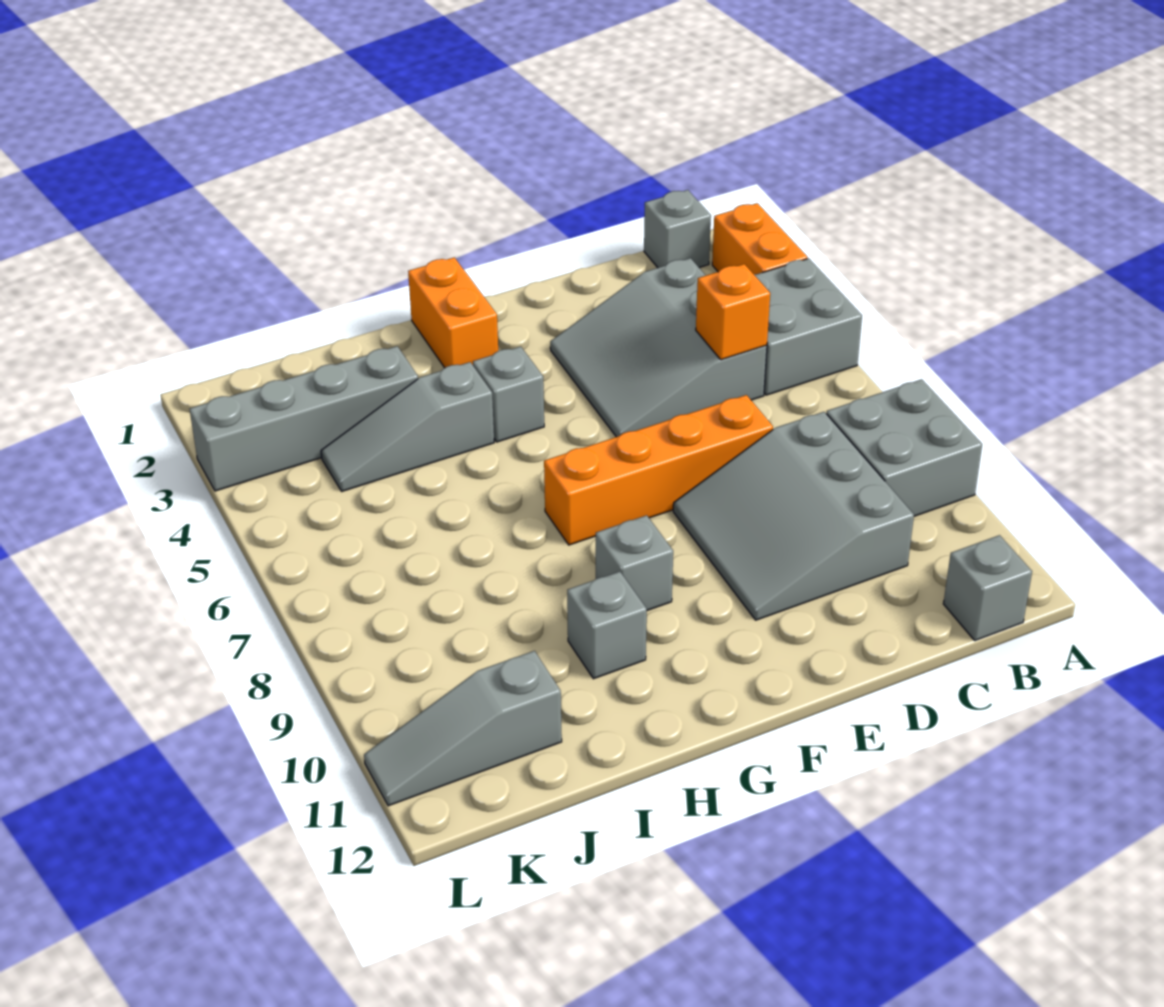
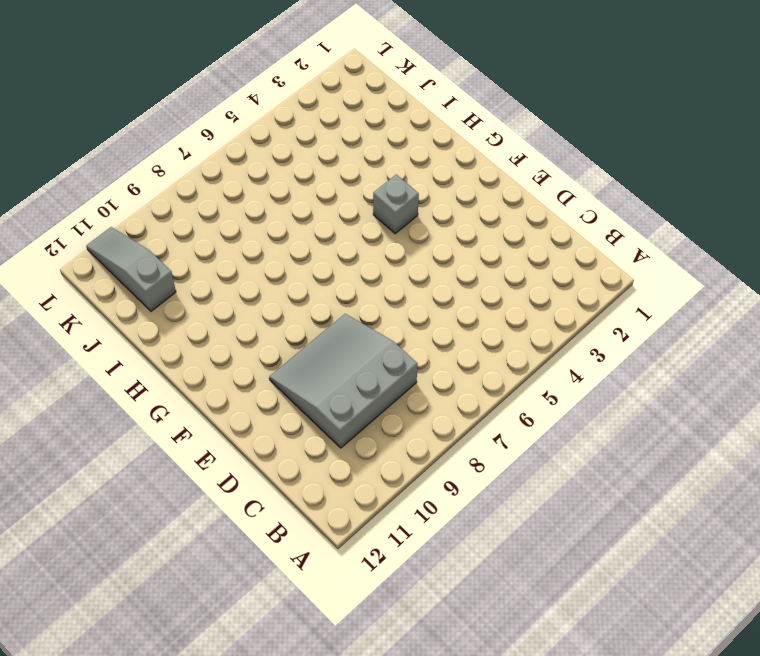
none -> orange brick A2:A3 level 1
none -> grey brick A4:B5 level 1
none -> grey brick A8:B9 level 1

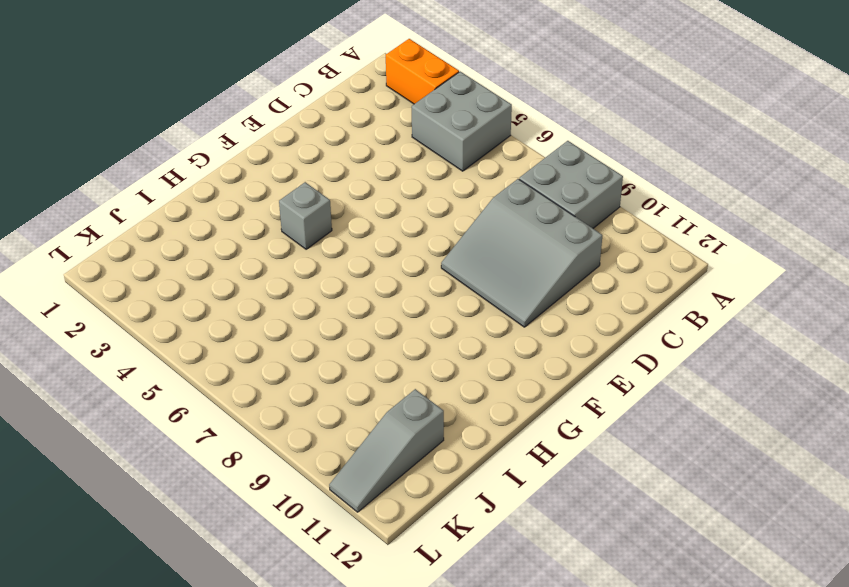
none -> grey brick B1 level 1
none -> grey brick B12 level 1
none -> grey slope C3:E5 level 1 top C

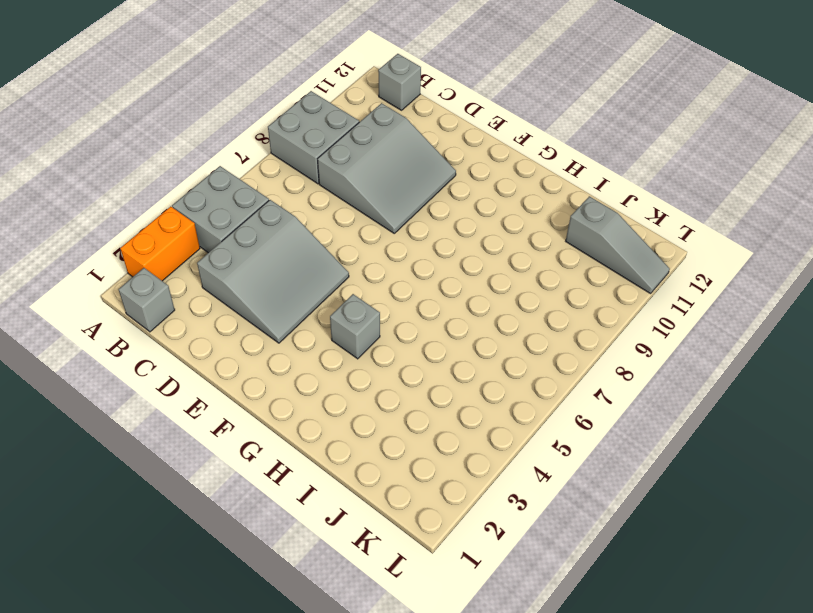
none -> orange brick D7:G7 level 1
none -> orange brick G1:G2 level 1
none -> grey brick G9 level 1

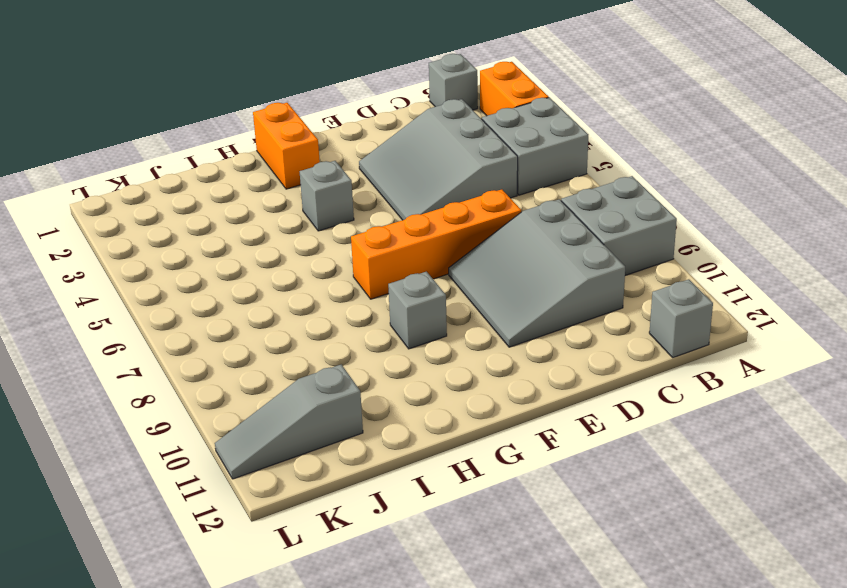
none -> grey slope H4:J4 level 1 top H
none -> grey brick H10 level 1
none -> grey brick I3:L3 level 1

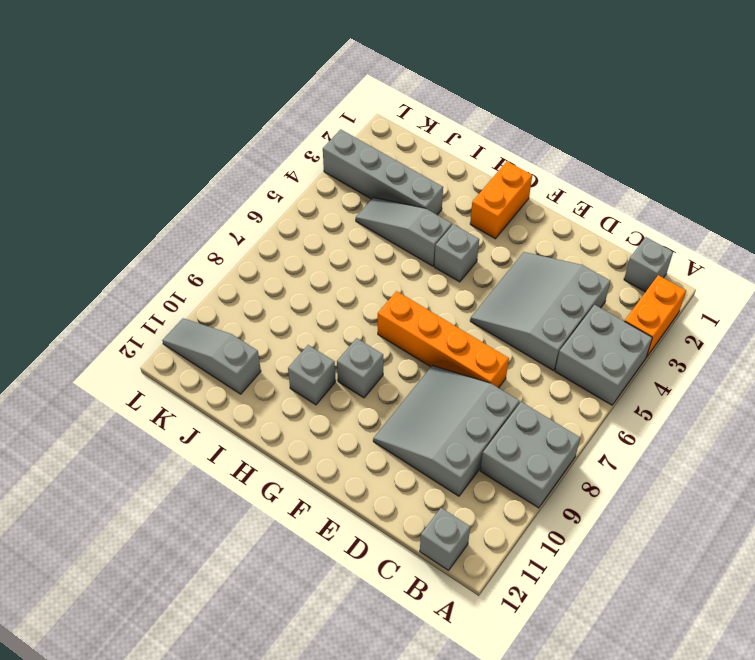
none -> orange brick C5 level 2

